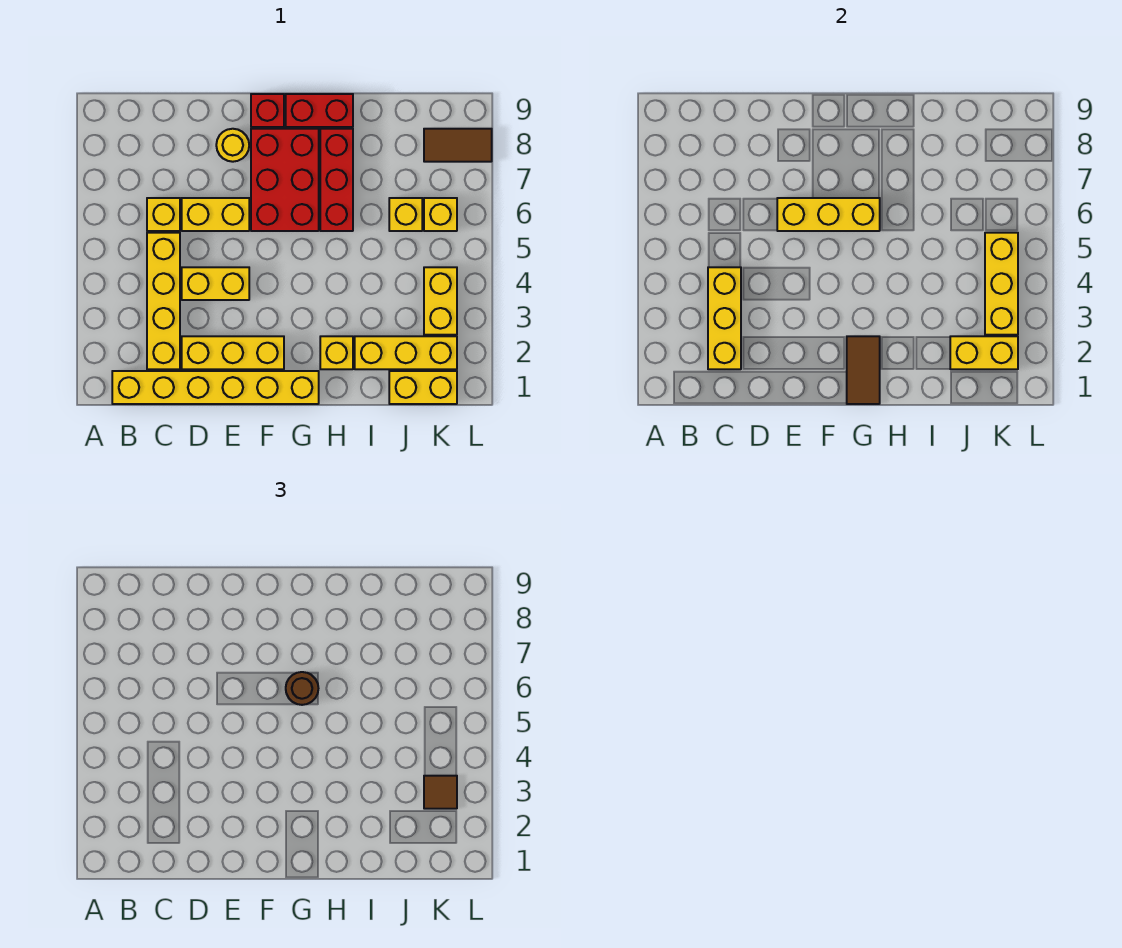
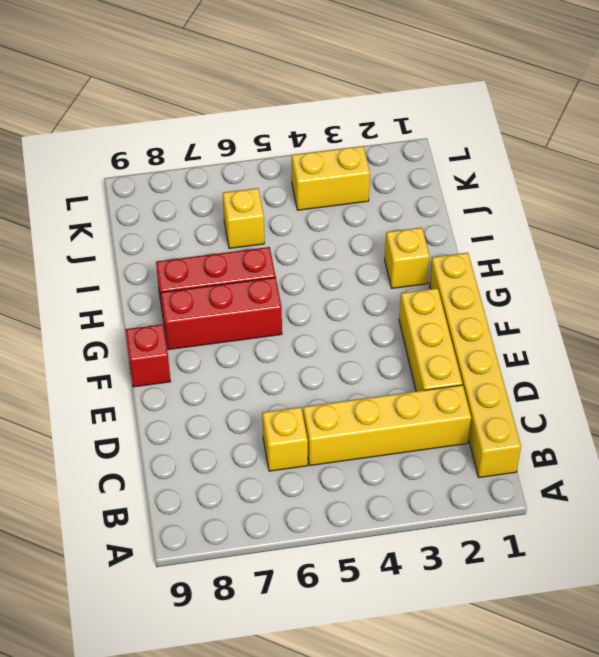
red brick G6:G8 level 1 -> red brick F6:G8 level 1
none -> yellow brick D4:E4 level 1
none -> yellow brick D6:E6 level 1
none -> yellow round brick E8 level 1

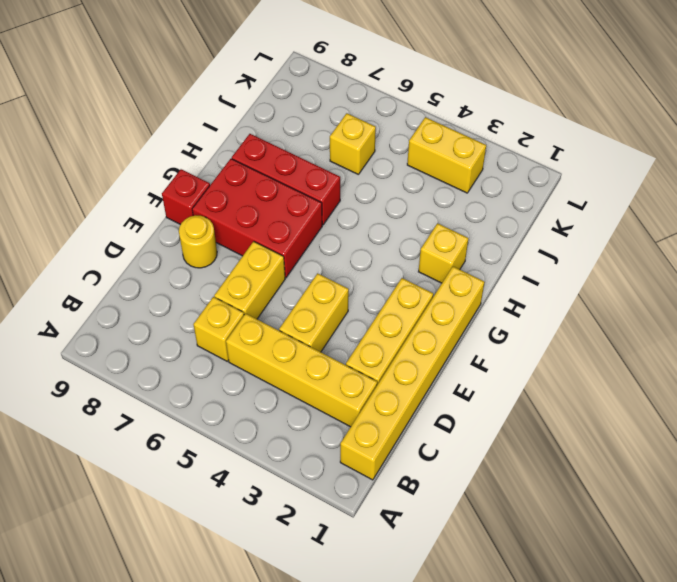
none -> red brick G9:H9 level 1
none -> yellow brick I2:K2 level 1
none -> yellow brick J1:K1 level 1

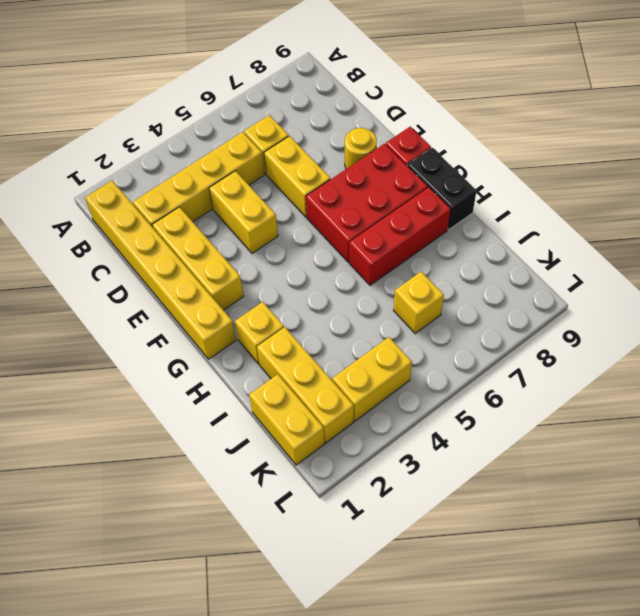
black brick G9:H9 level 1 -> red brick G9:H9 level 1
none -> yellow brick K6 level 1
none -> brown tile K8:L8 level 1
none -> yellow brick C2:C4 level 2

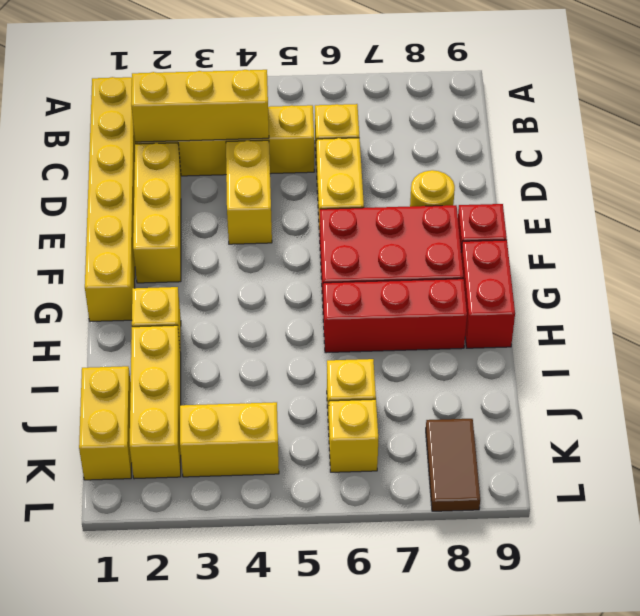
none -> yellow brick E6:G6 level 2
none -> brown tile G1:G2 level 2
none -> yellow brick J2:K2 level 2

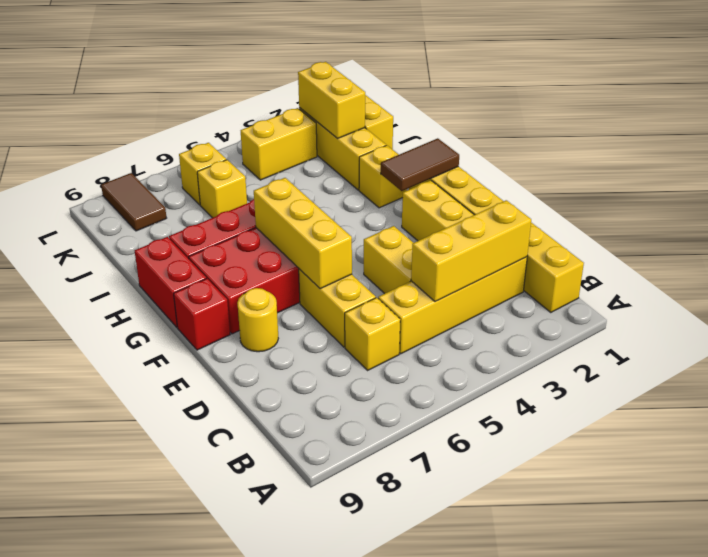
none -> yellow brick K3:K5 level 2
none -> brown round brick G6 level 3
none -> brown tile K3 level 3

